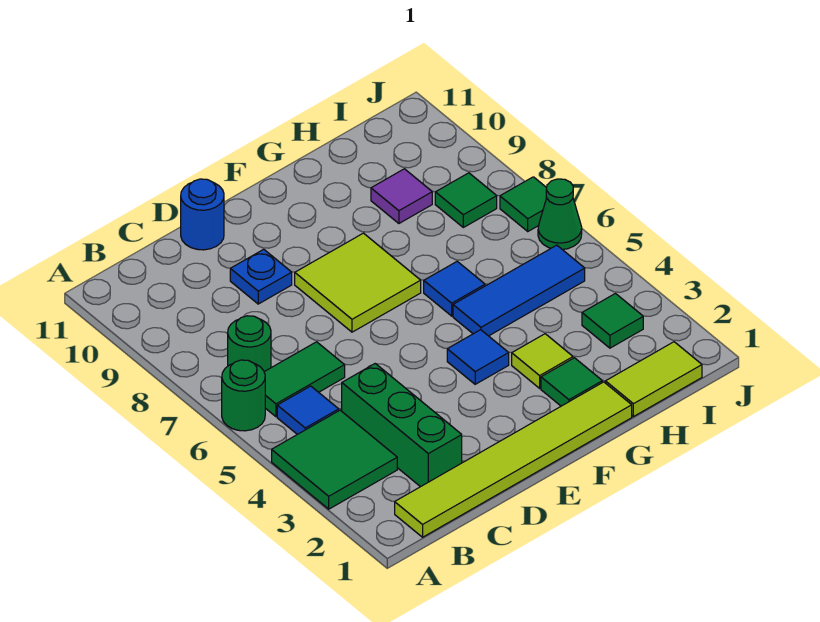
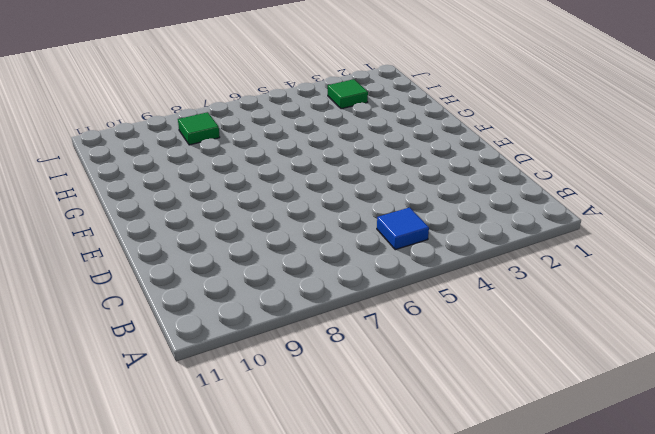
none -> green tile A3:B4 level 1
none -> green round brick A6 level 1
none -> lime tile B1:G1 level 1

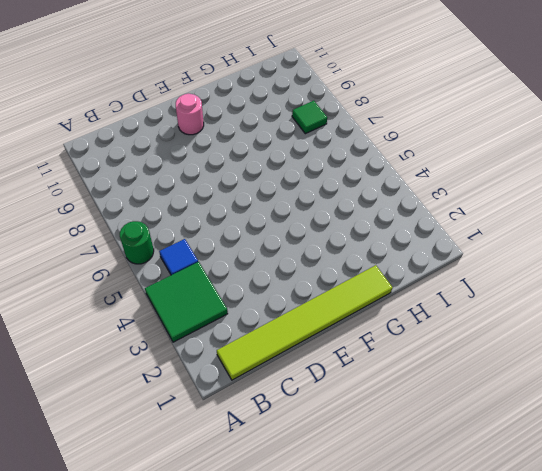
pink round brick E10 level 1 -> none
none -> green tile B6:C6 level 1
none -> green round brick B7 level 1
none -> green brick C2:C4 level 1

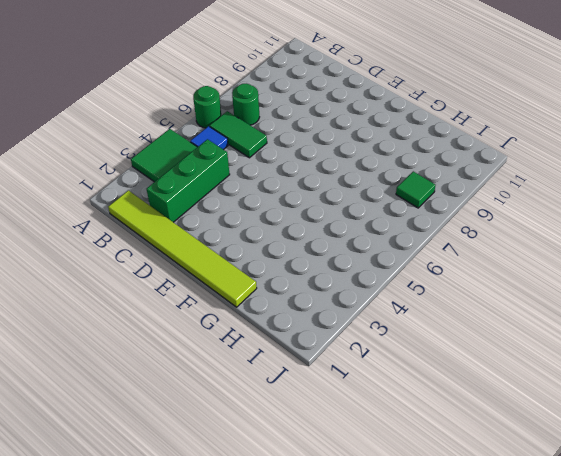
none -> blue plate D9 level 1
none -> blue round brick D11 level 1
none -> lime tile E7:F8 level 1

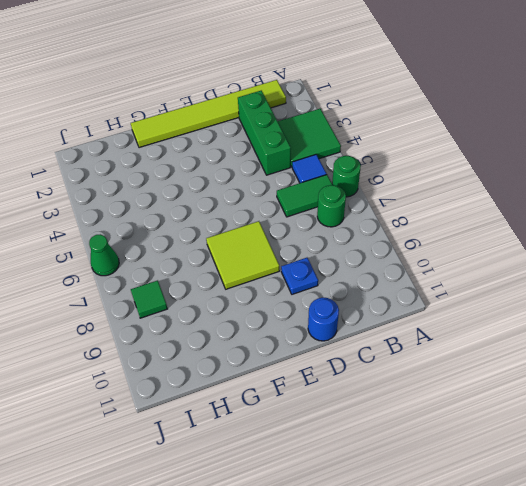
none -> blue tile F4 level 1
none -> green tile G2 level 1
none -> lime tile G3 level 1

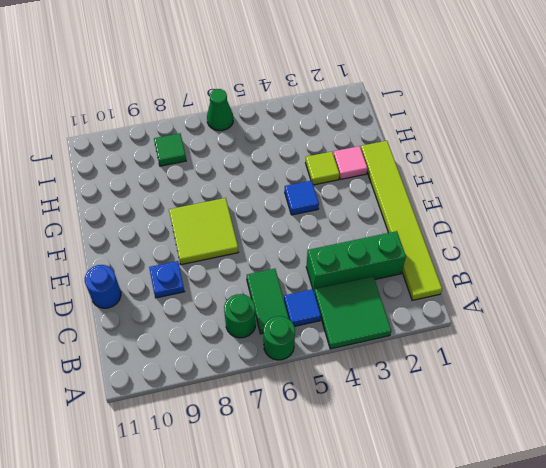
pink tile G2 level 1 -> green tile G2 level 1
none -> blue tile G5:I5 level 1
none -> blue tile G6 level 1
none -> lime tile H1:I1 level 1

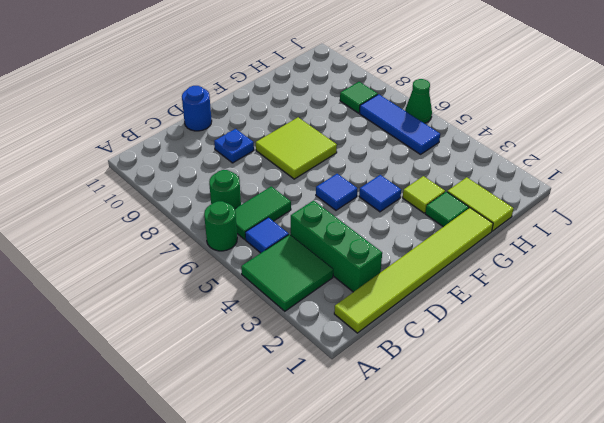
blue tile E5 level 1 -> blue tile G6 level 1
lime tile H1:H2 level 1 -> lime tile H1:I1 level 1
blue tile I5:I7 level 1 -> blue tile G5:I5 level 1
none -> purple tile H9 level 1
none -> green tile I3 level 1
none -> green tile J7 level 1

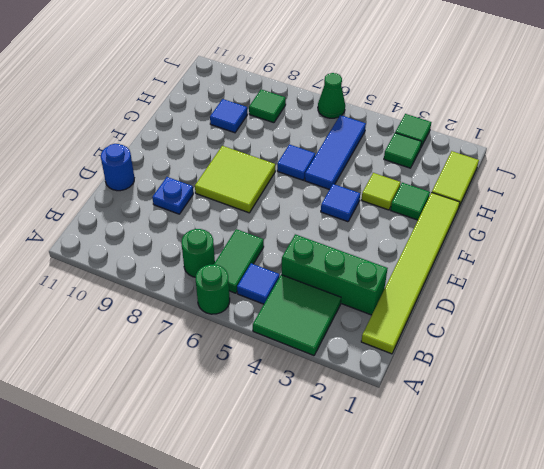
blue tile H9 level 1 -> purple tile H9 level 1
green tile J3 level 1 -> green tile J7 level 1

